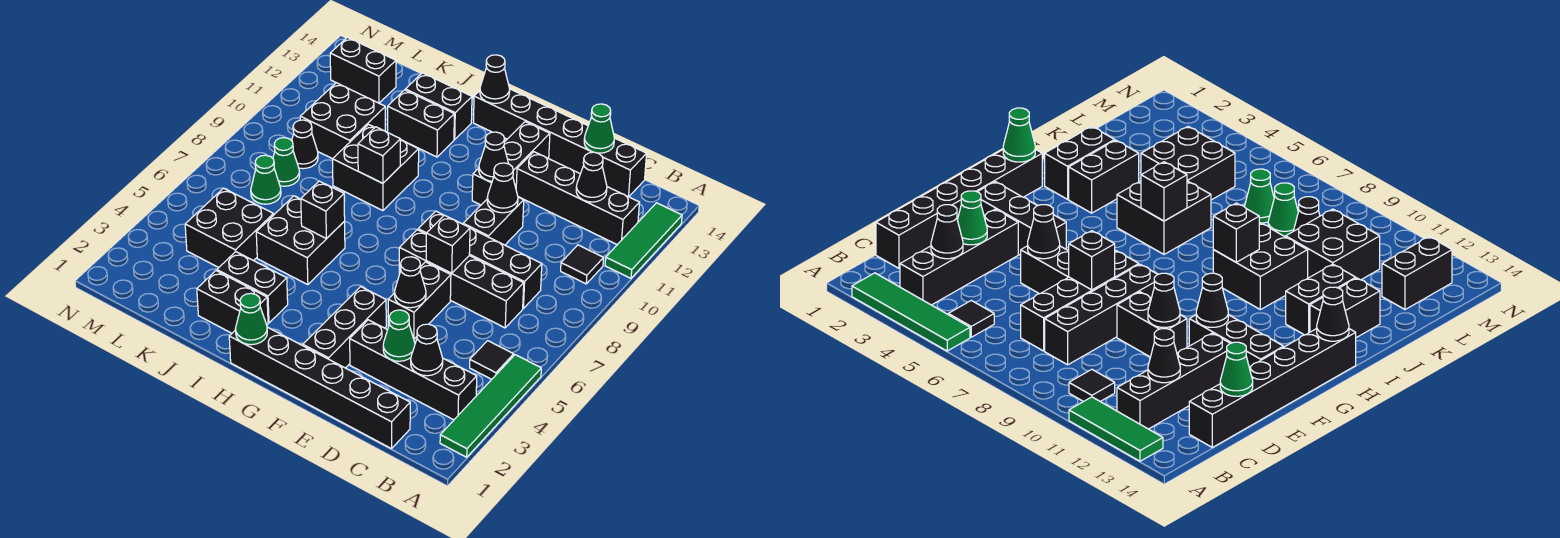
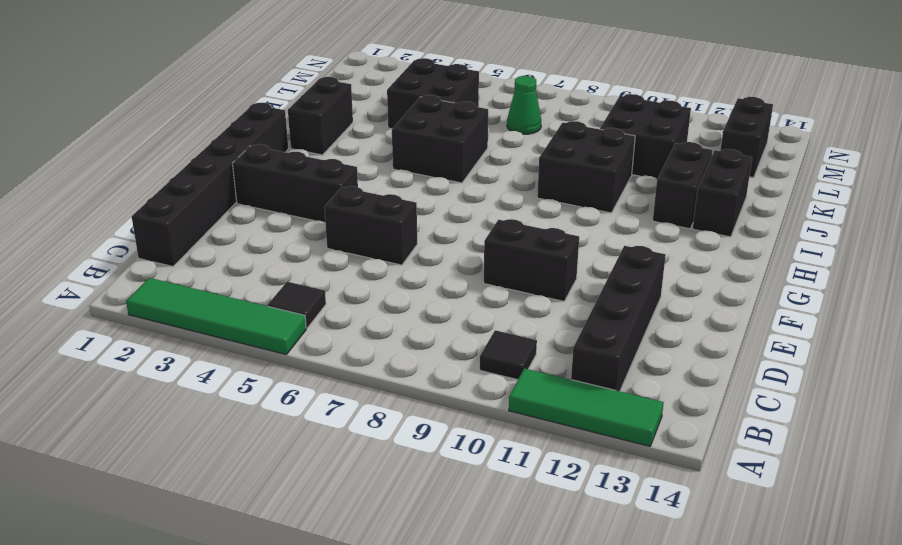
none -> black brick B3:E3 level 1
none -> black brick C7:F7 level 1
none -> black brick C8:F8 level 1
none -> black brick C14:H14 level 1

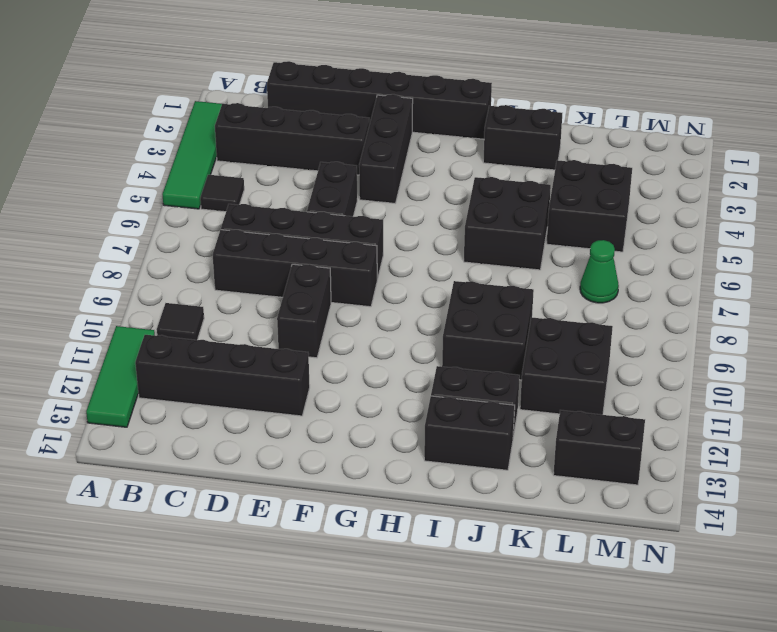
none -> black brick C14:H14 level 1
none -> black brick F11:F13 level 1
none -> black brick I3:J3 level 1
none -> green cone L8 level 1

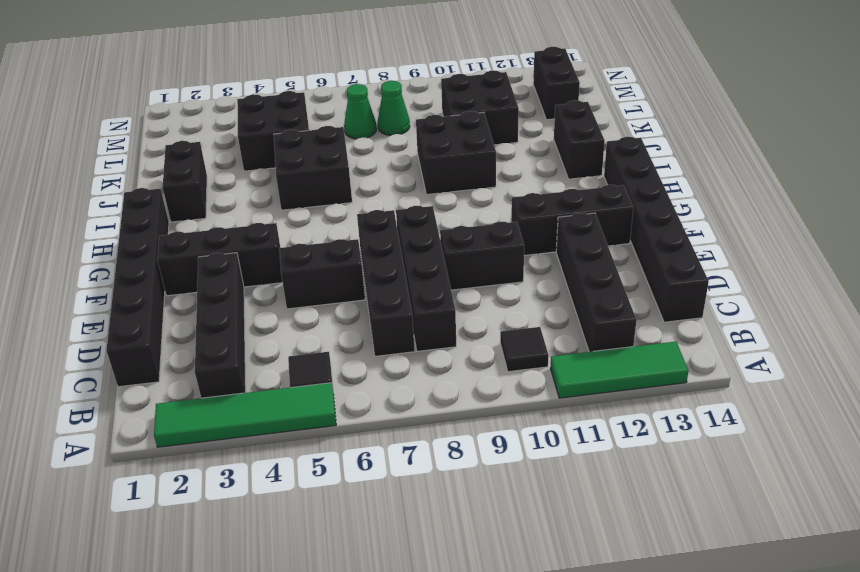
none -> black brick I3:J3 level 1
none -> black brick I12:J12 level 1
none -> black cone L9 level 1
none -> black cone C3 level 2

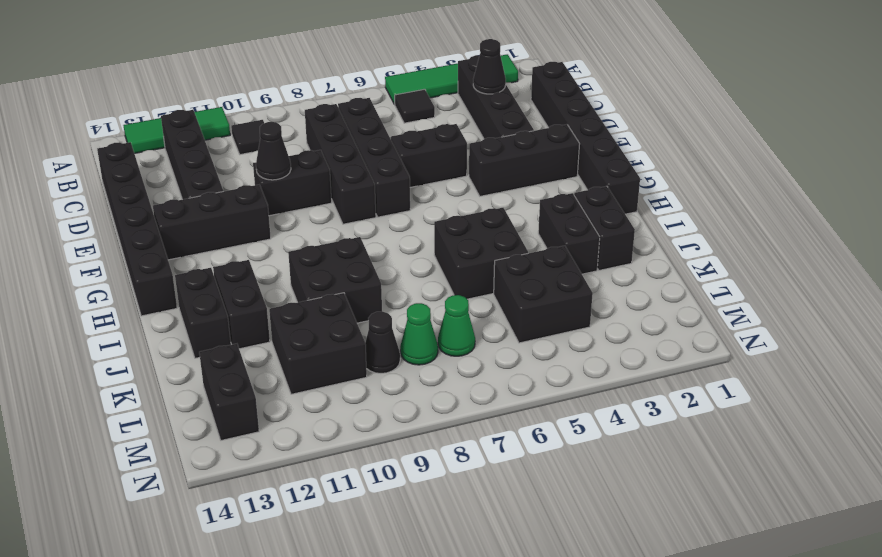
none -> black cone C12 level 2
none -> green cone D3 level 2
none -> green cone D14 level 2
none -> black cone E5 level 2

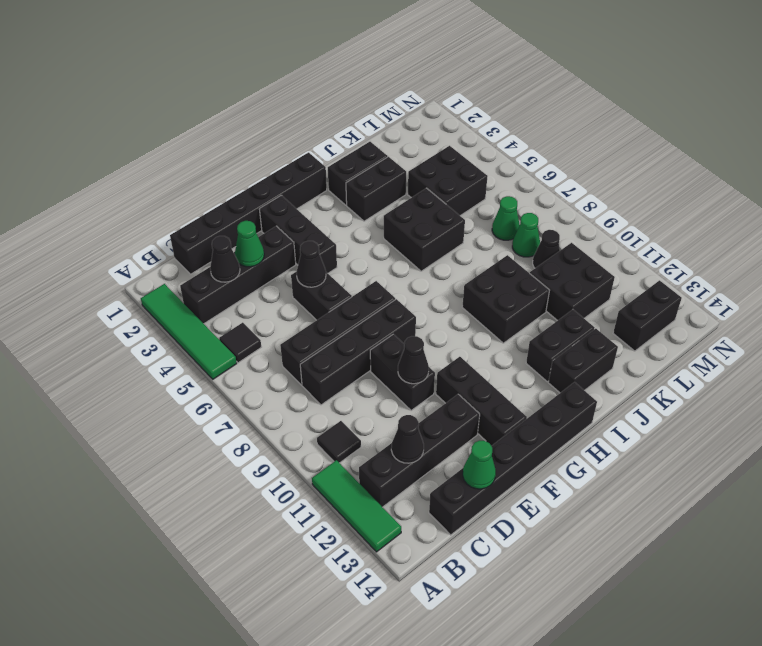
none -> black brick E7 level 2
none -> black cone F11 level 2
none -> green cone H1 level 2
none -> black cone H14 level 2

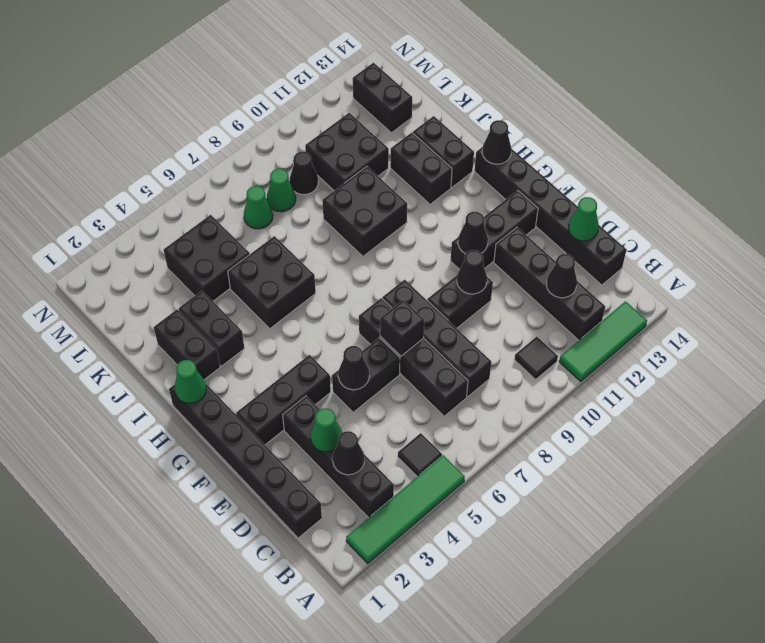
none -> black brick I6 level 2
none -> black brick I9 level 2

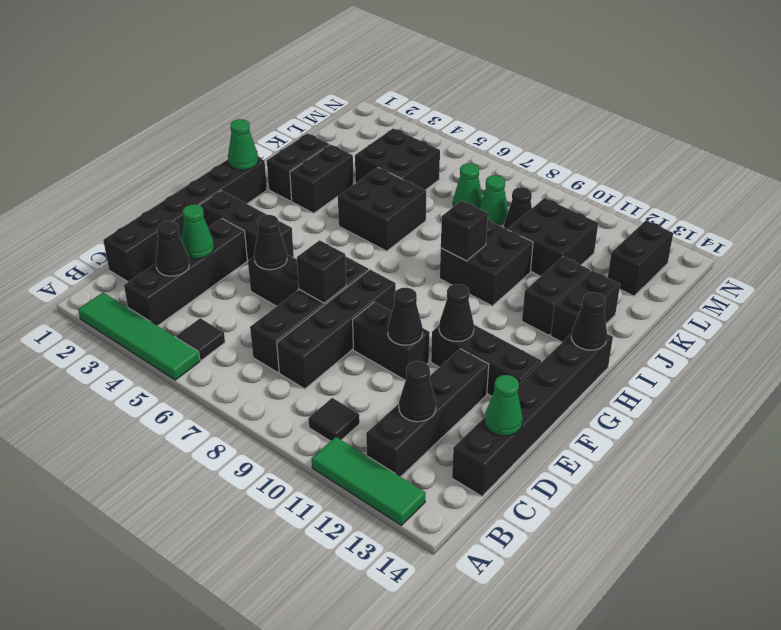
none -> black brick I6 level 2

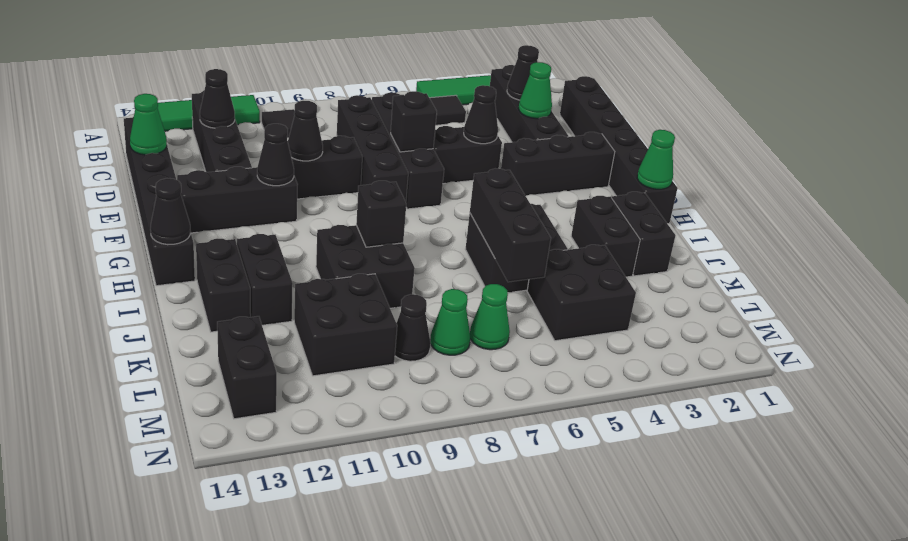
black brick I6:K6 level 2 -> black brick I6 level 2

